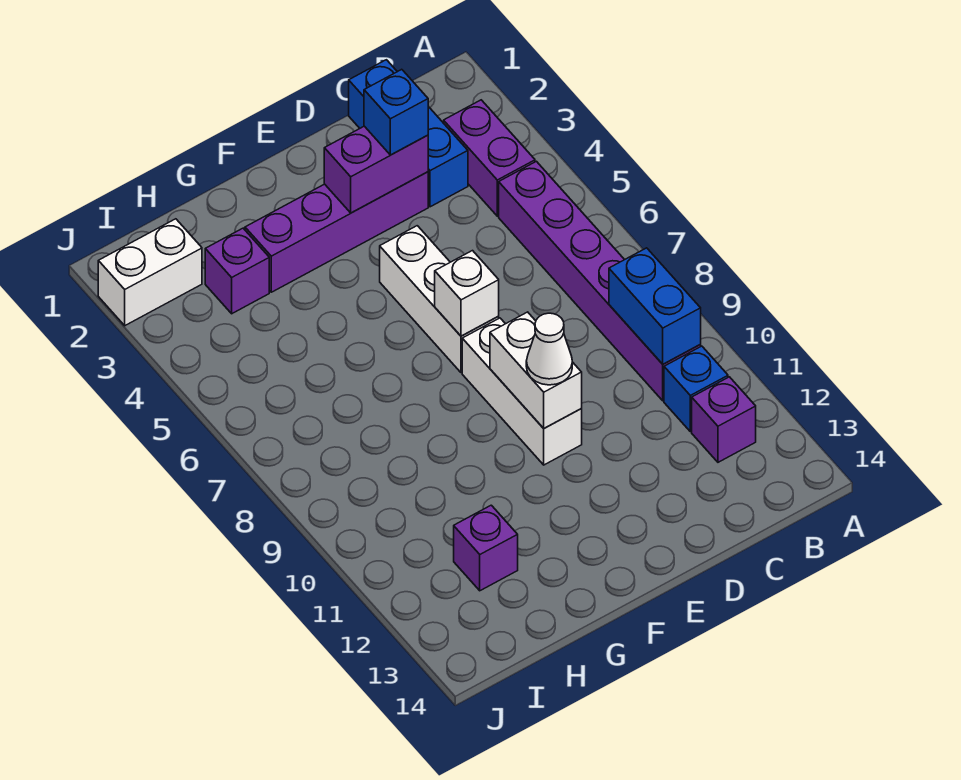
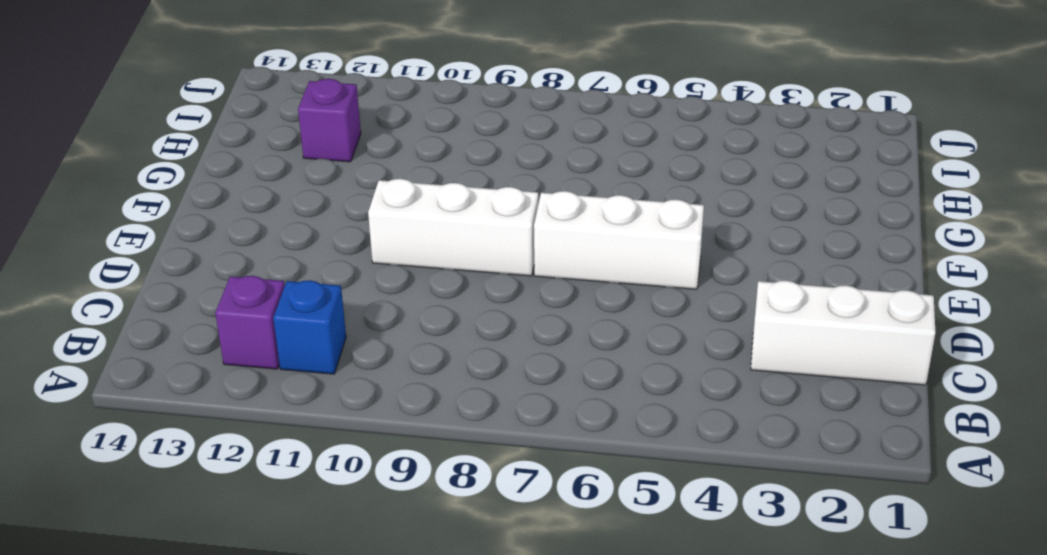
white brick C1:C3 level 1 -> blue brick C1:C3 level 1
none -> purple brick B3:B4 level 1
none -> purple brick B5:B10 level 1
none -> purple brick D3:G3 level 1

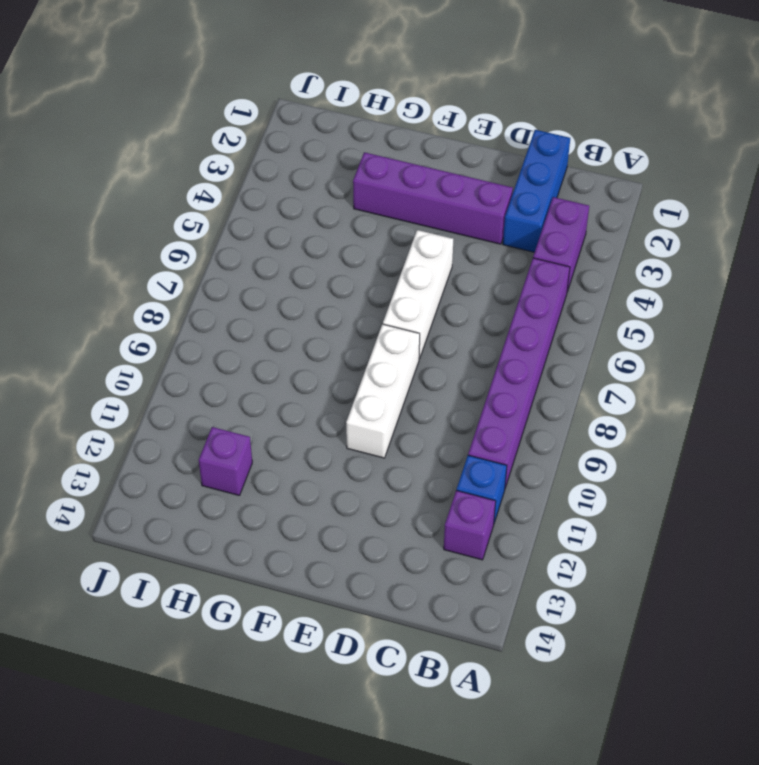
none -> purple brick H3 level 1
none -> white brick I2:J2 level 1
none -> blue brick B9:B10 level 2

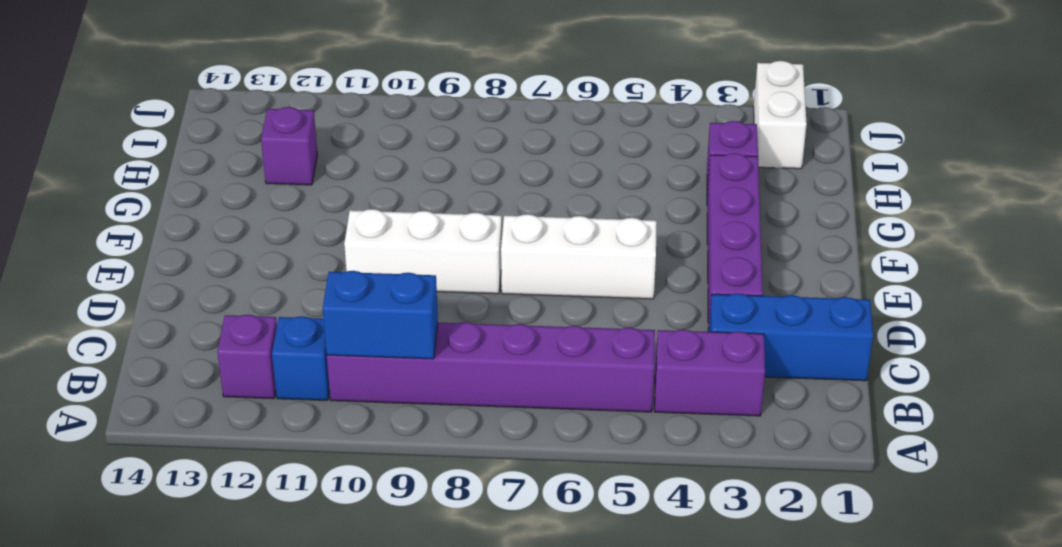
none -> purple brick D3:E3 level 2
none -> white brick E7 level 2
none -> white brick E9:E10 level 2

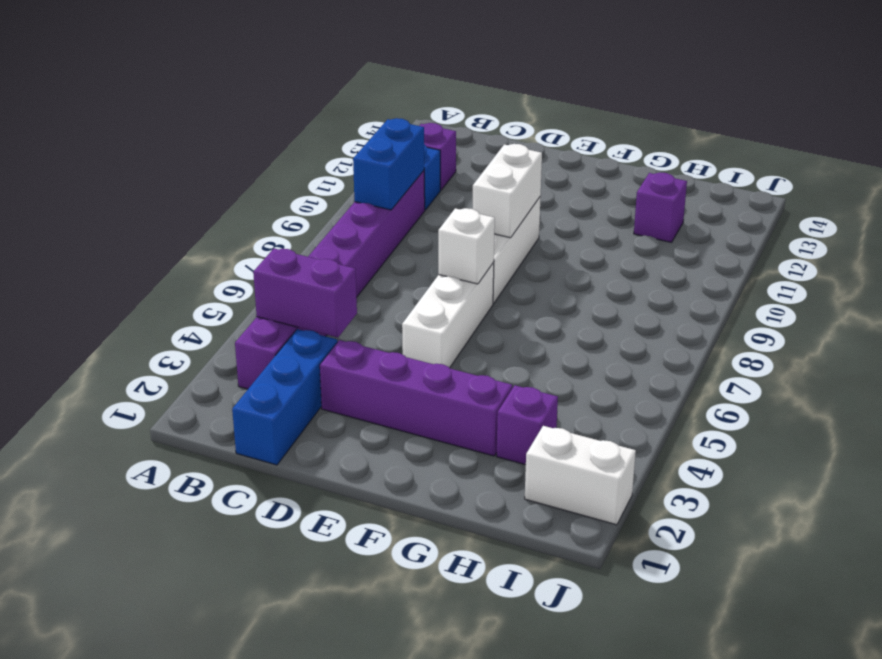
purple brick B4:C4 level 2 -> purple brick D3:E3 level 2
none -> blue brick D3 level 3
none -> white cone E10 level 3

